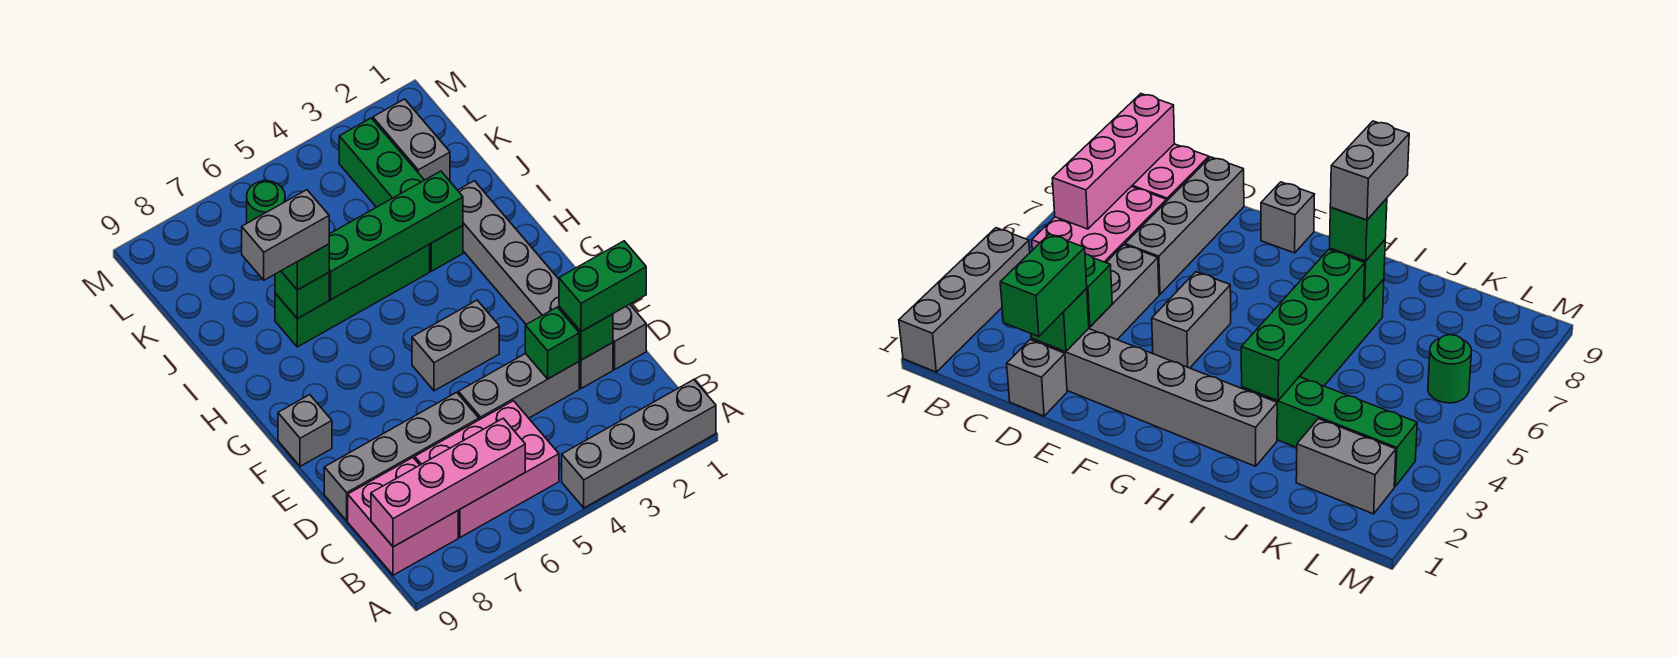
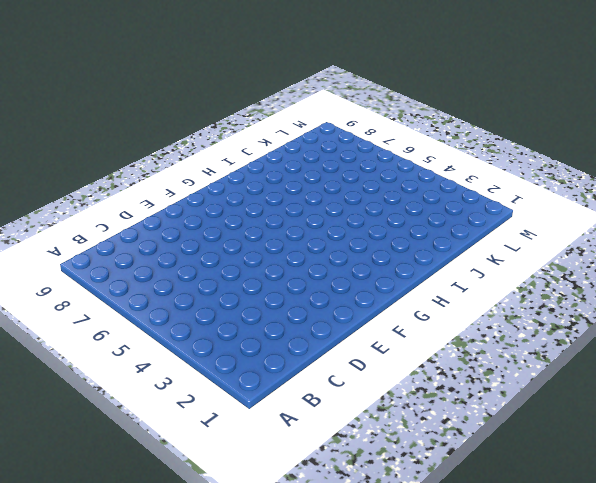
none -> grey brick A1:A4 level 1
none -> pink brick B5:C7 level 1
none -> pink brick B8:C9 level 1

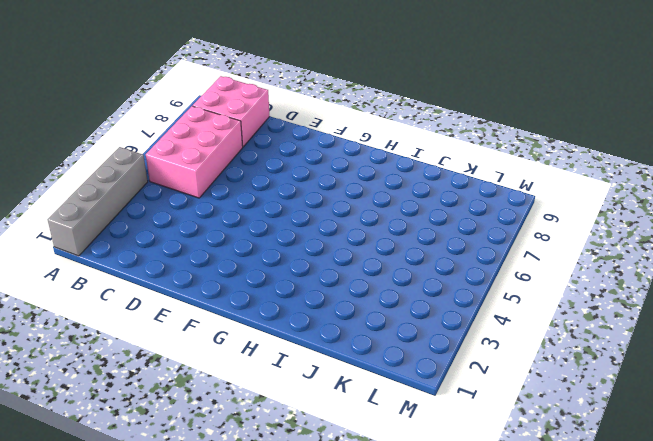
none -> grey brick D1 level 1
none -> grey brick D2:I2 level 1
none -> grey brick D3:D5 level 1

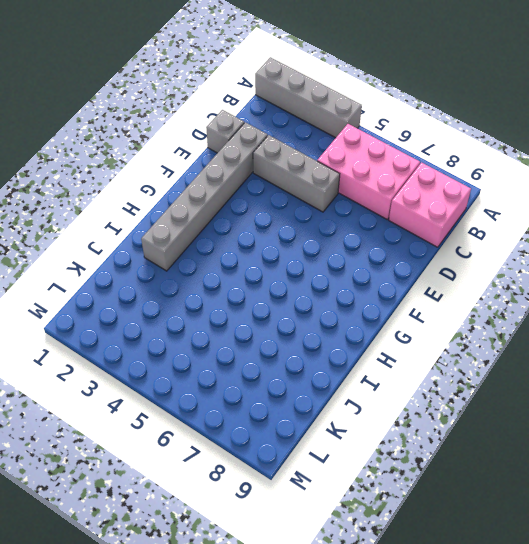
none -> grey brick D6:D9 level 1
none -> grey brick F4:F5 level 1
none -> grey brick F9 level 1

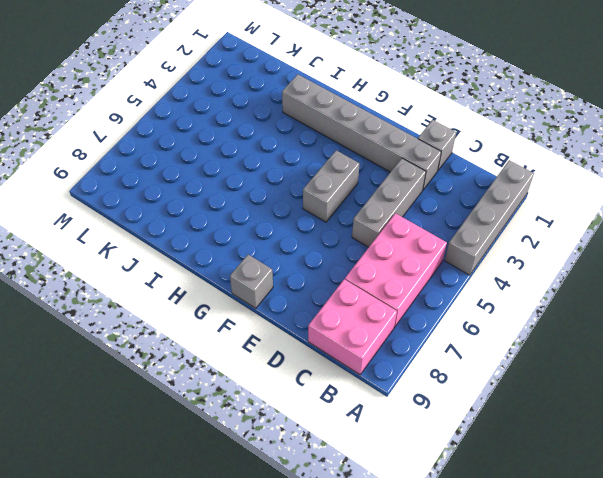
none -> grey brick D6:D9 level 1
none -> green brick I3:L3 level 1
none -> green brick I4:I7 level 1

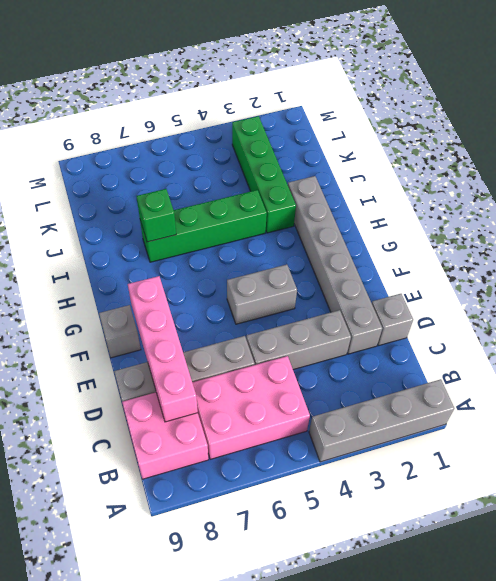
pink brick C8:F8 level 2 -> pink brick B6:B9 level 2
none -> grey brick K2:L2 level 1
none -> green round brick L6 level 1
none -> green brick D2 level 2

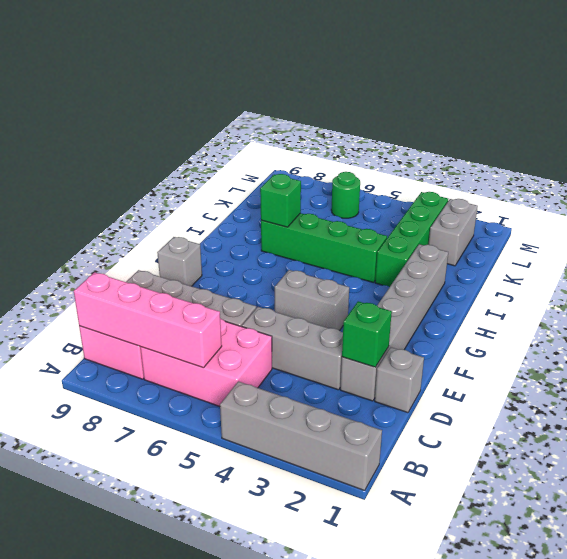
none -> green brick D3 level 2
none -> green brick I3:I6 level 2
none -> green brick D1:D2 level 3

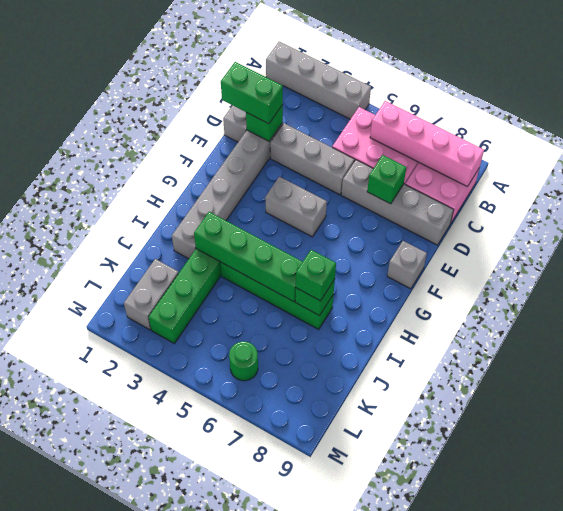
green brick D7 level 2 -> green brick D3 level 2
none -> grey brick I7:I8 level 4

